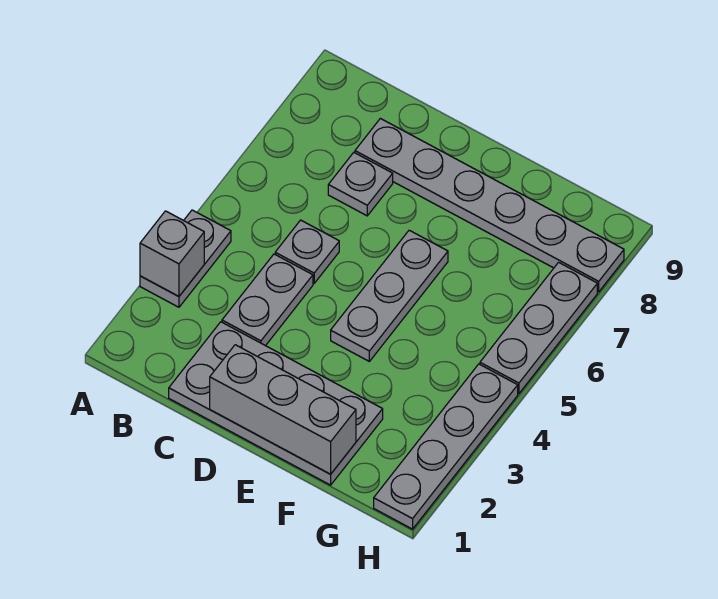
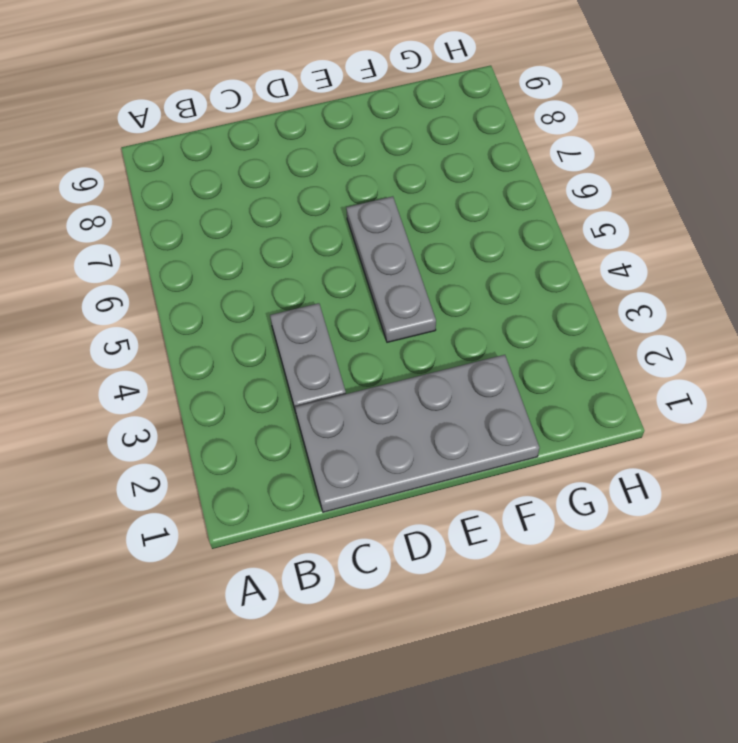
none -> grey plate A3:A4 level 1
none -> grey plate C5 level 1

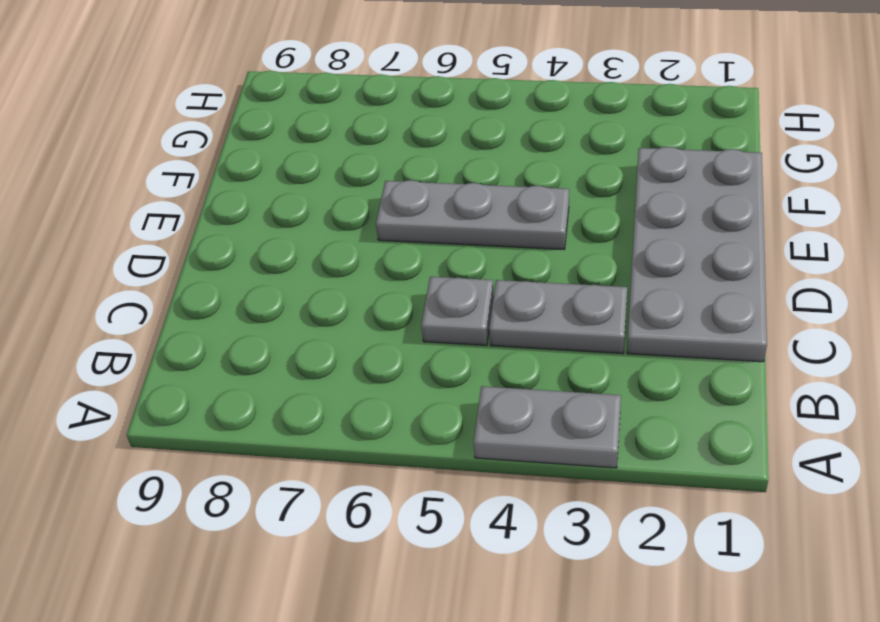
none -> grey plate C7 level 1
none -> grey plate C8:H8 level 1

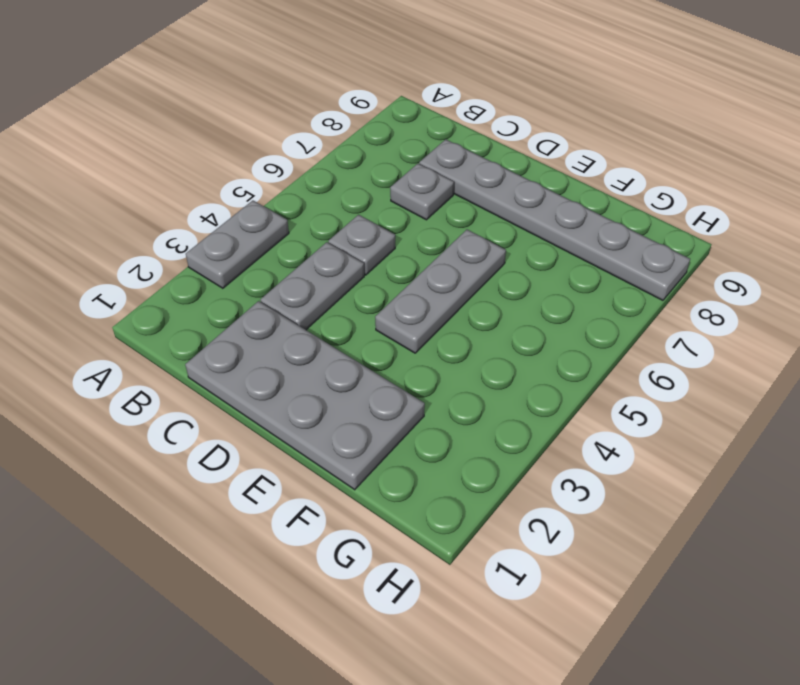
none -> grey plate H1:H4 level 1
none -> grey plate H5:H7 level 1

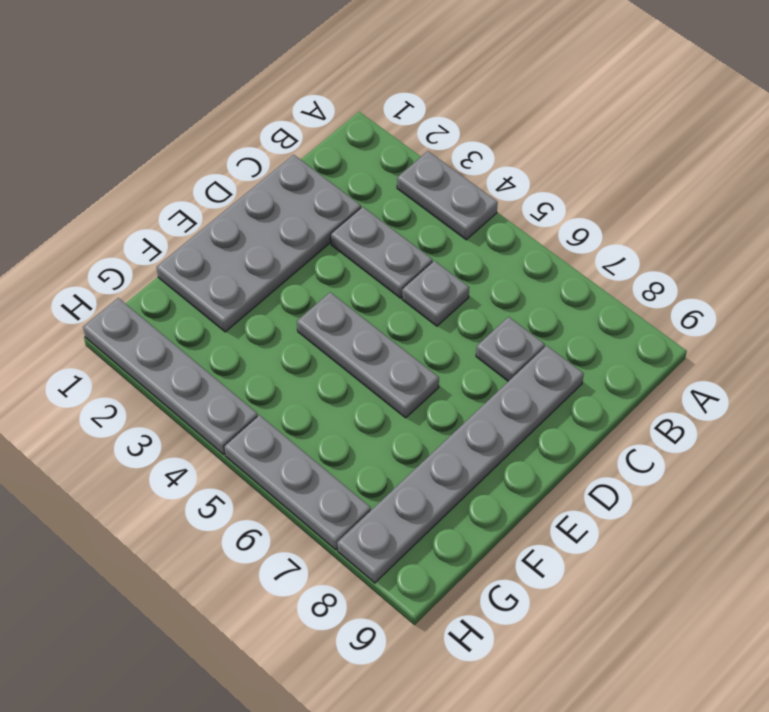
none -> grey brick A3 level 2
none -> grey brick D1:F1 level 2

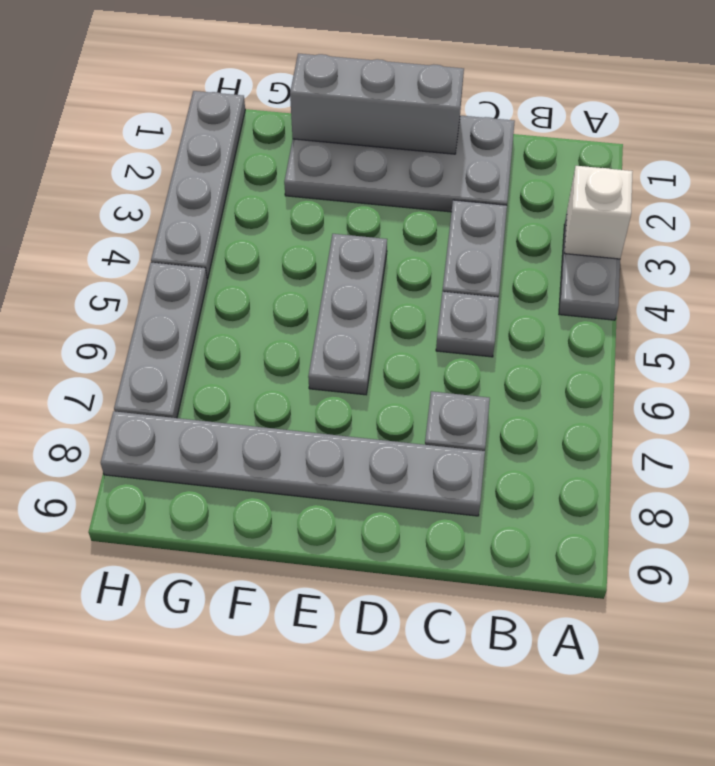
white brick A3 level 2 -> grey brick A3 level 2

